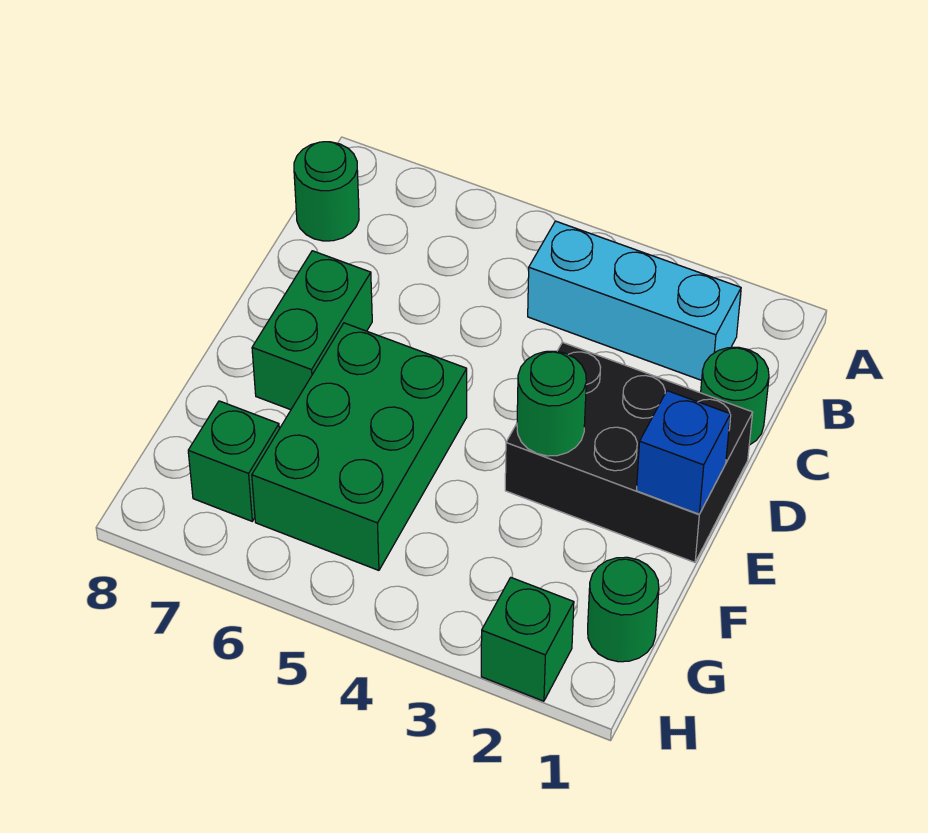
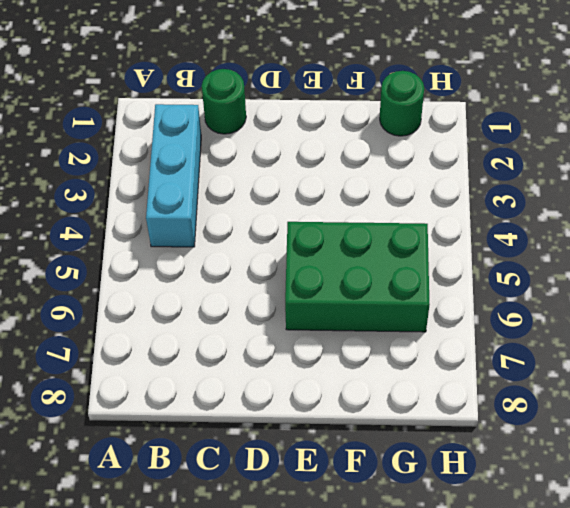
none -> green round brick B8 level 1
none -> black brick D1:E3 level 1

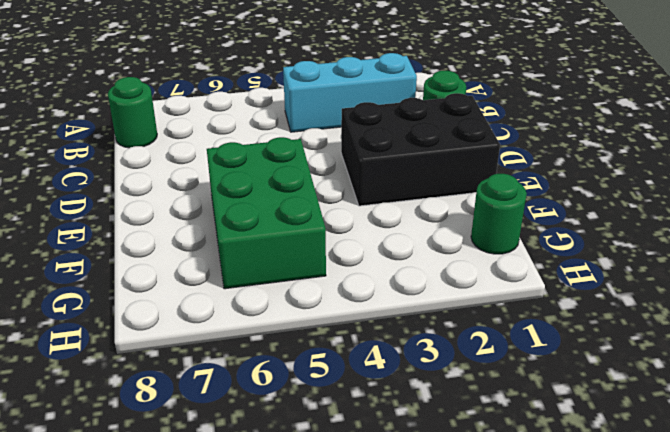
none -> green brick D7:E7 level 1
none -> green brick G7 level 1

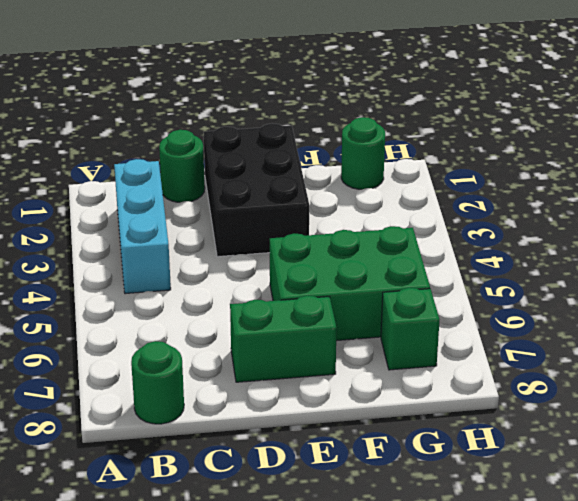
none -> green brick H2 level 1
none -> blue brick E1 level 2

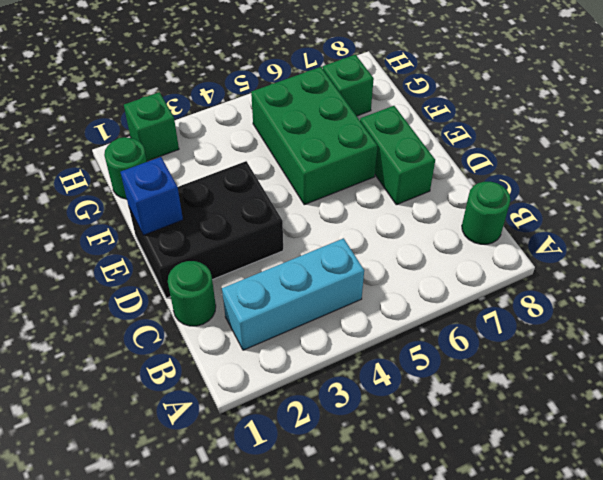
none -> green round brick E3 level 2

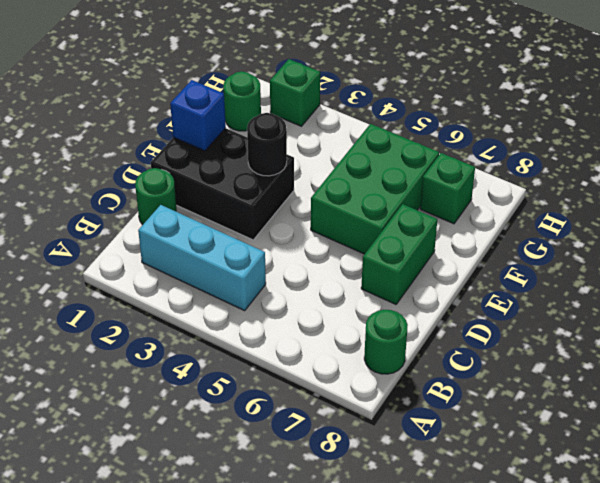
black round brick E3 level 2 -> green round brick E3 level 2

